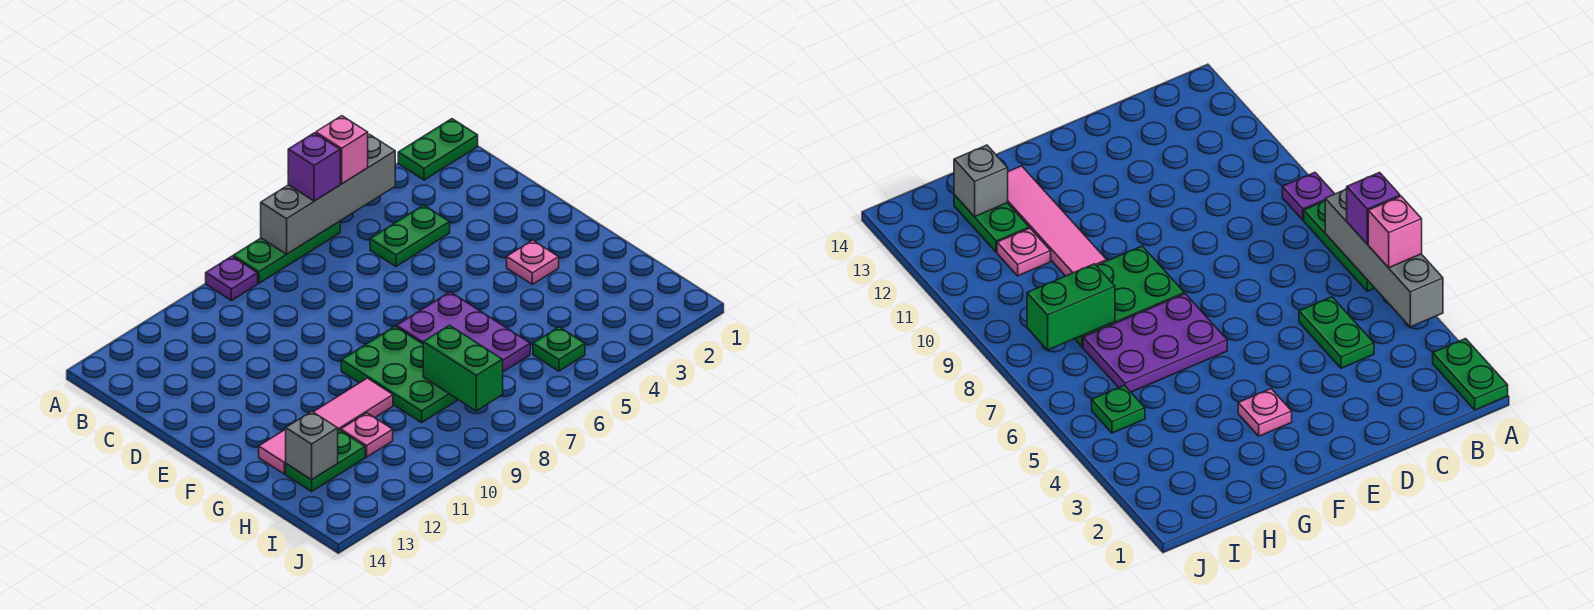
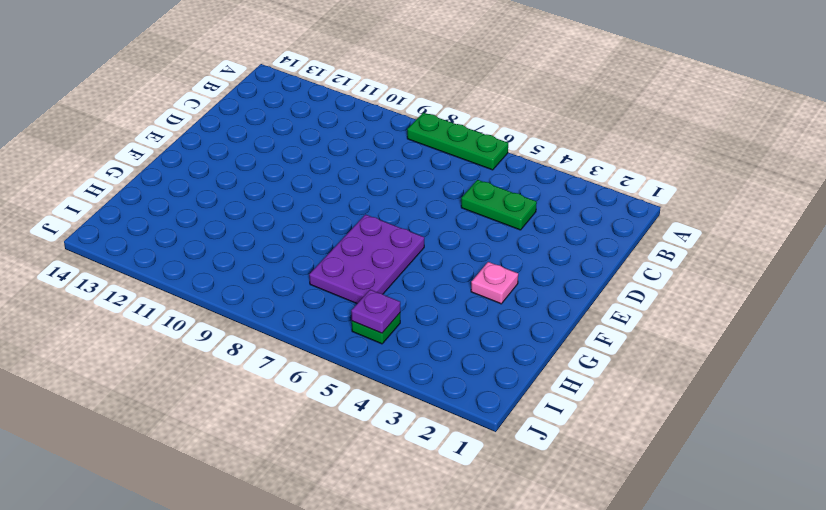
purple plate I5 level 2 -> purple plate A9 level 1
none -> green plate A1:A2 level 1
none -> green plate F8:H9 level 1
none -> pink tile G10:G13 level 1

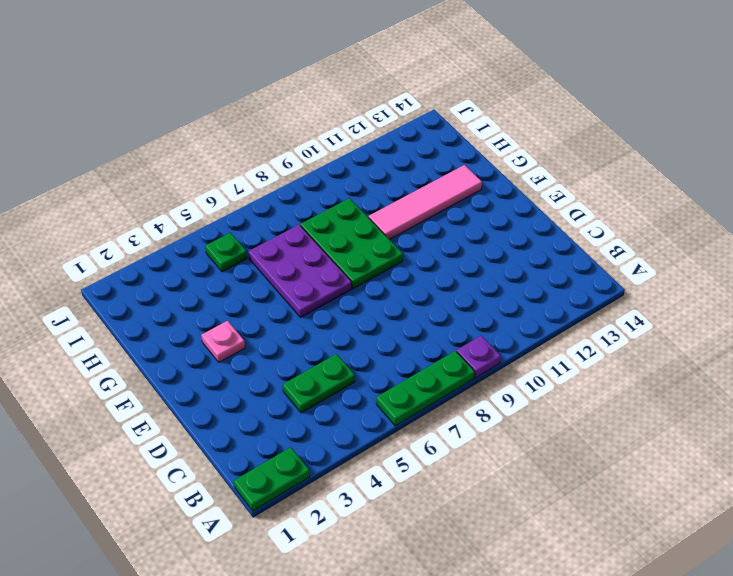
none -> pink plate H11 level 1
none -> green plate H12:H13 level 1
none -> grey brick A4:A7 level 2

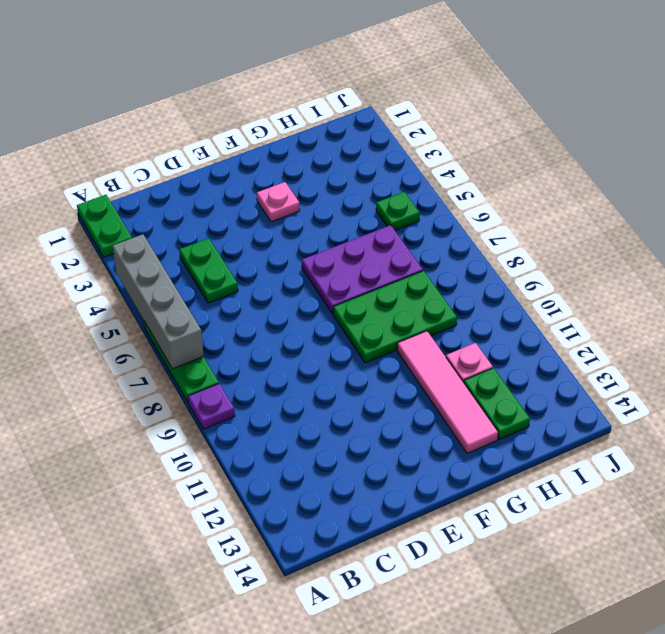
none -> green brick H8:I8 level 2
none -> grey brick H13 level 2
none -> pink brick A5 level 3

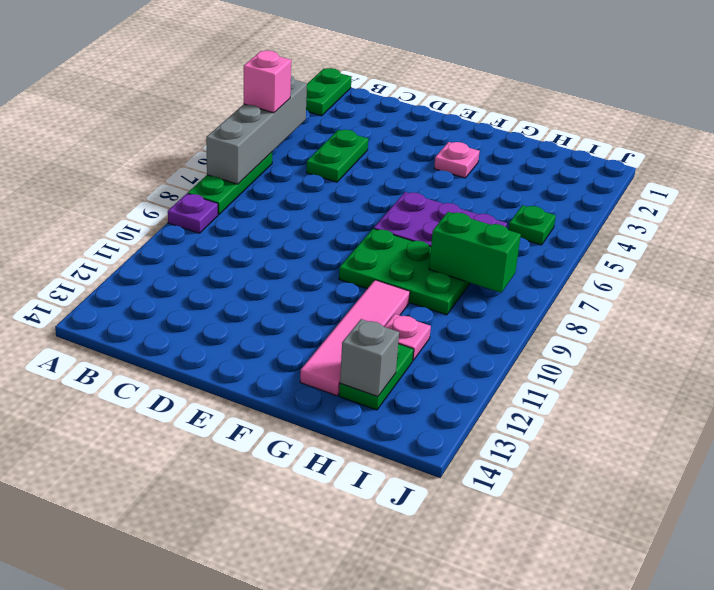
none -> purple brick A6 level 3

